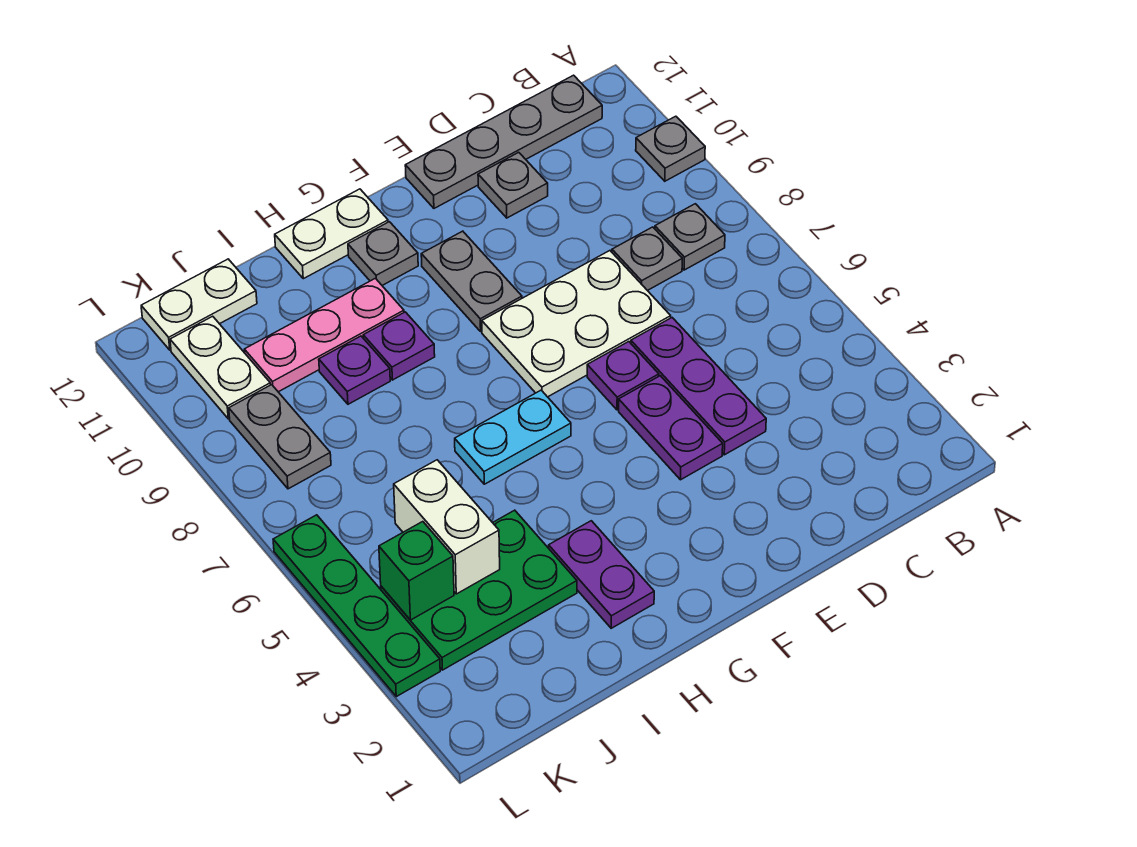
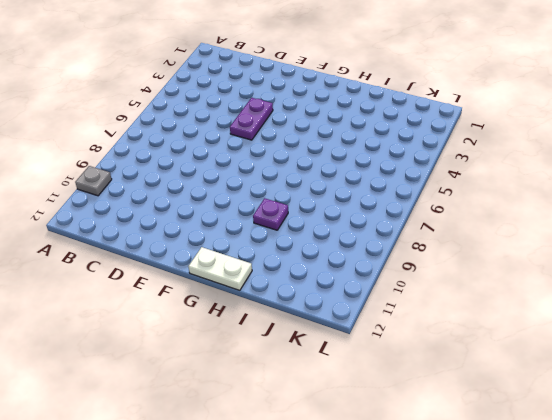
none -> grey plate B8 level 1
none -> grey plate B12:E12 level 1
none -> grey plate C8 level 1

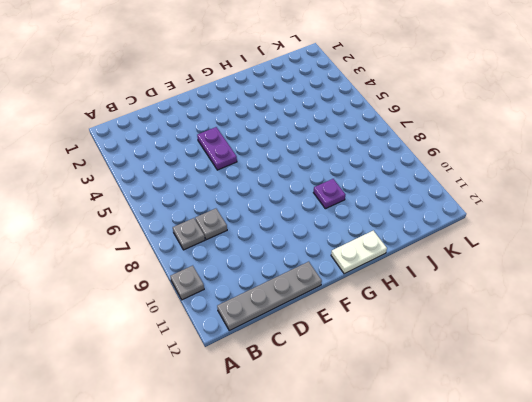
none -> purple plate D4:D6 level 1
none -> white plate D7:F8 level 1
none -> grey plate D11 level 1

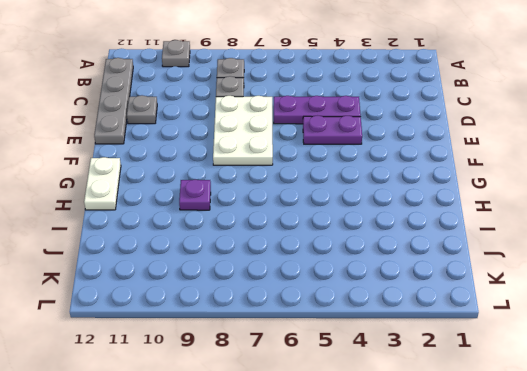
none -> purple plate E6 level 1
none -> grey plate F9:F10 level 1
none -> cyan plate G6:H6 level 1

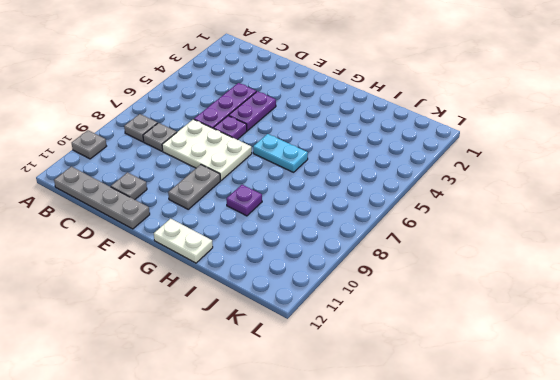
none -> grey plate G11 level 1
none -> purple plate H2:H3 level 1
none -> pink plate H10:J10 level 1

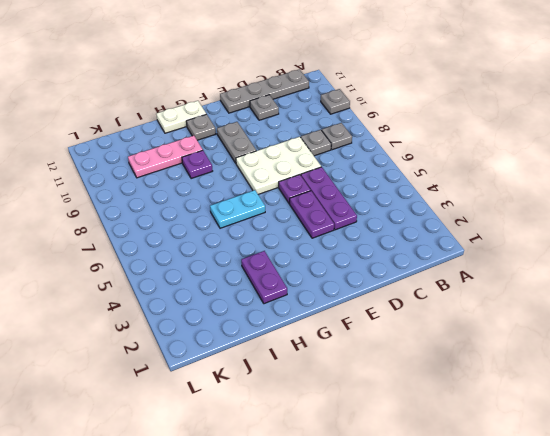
none -> green plate I3:K4 level 1
none -> purple plate I9 level 1
none -> white plate J12:K12 level 1

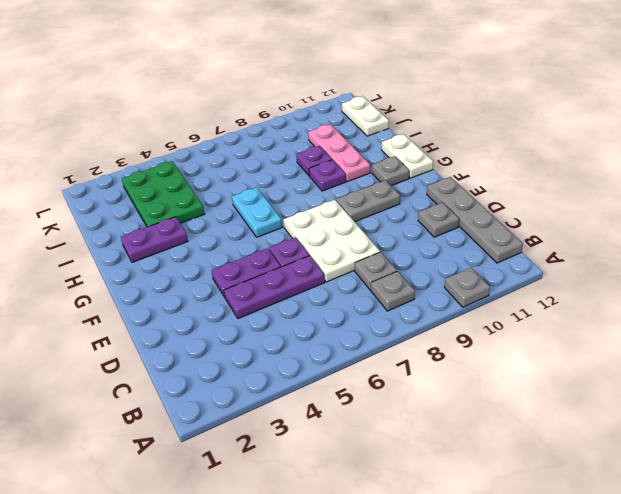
none -> grey plate K8:K9 level 1
none -> white plate K10:K11 level 1
none -> green plate L3:L6 level 1

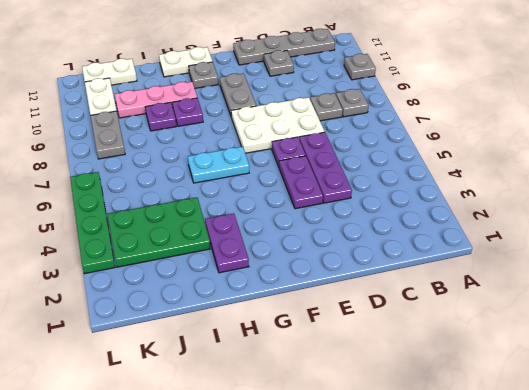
none -> white brick J4:J5 level 2
none -> green brick K4 level 2

